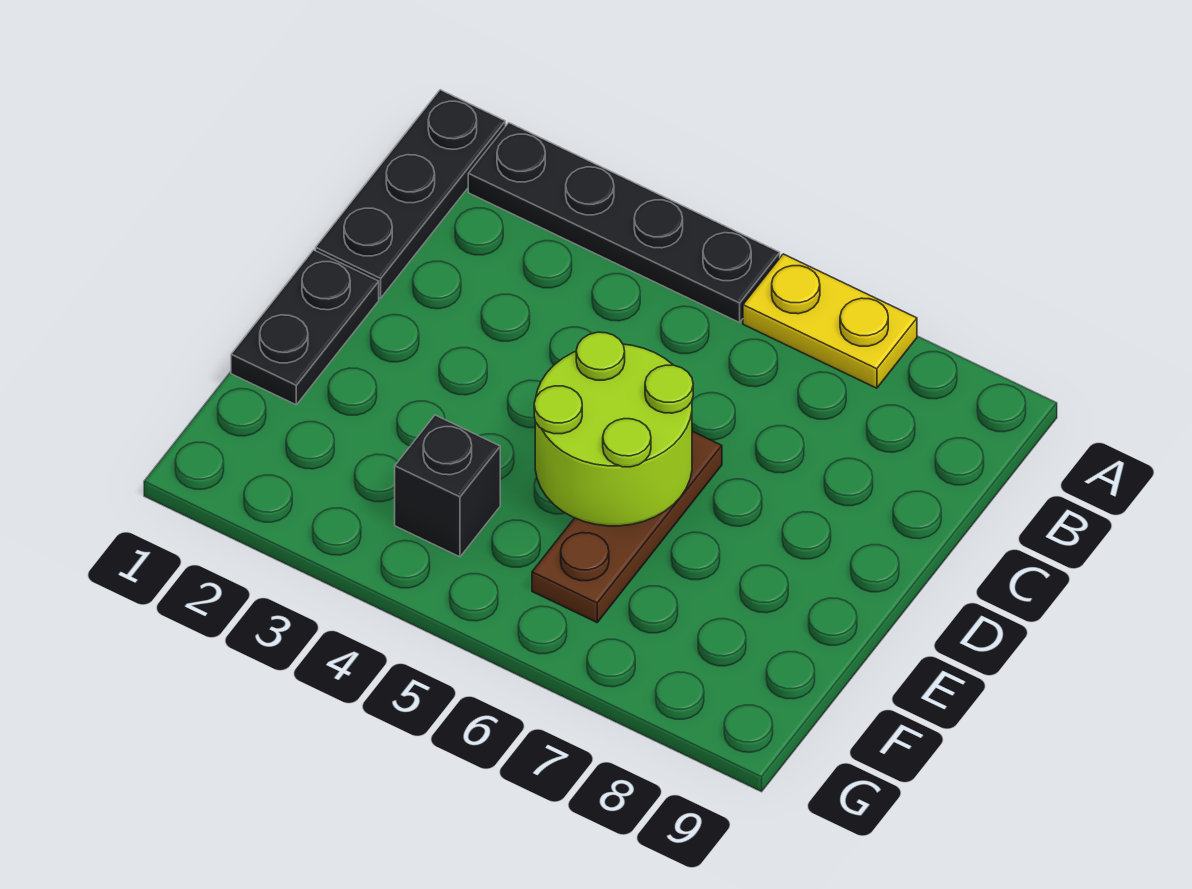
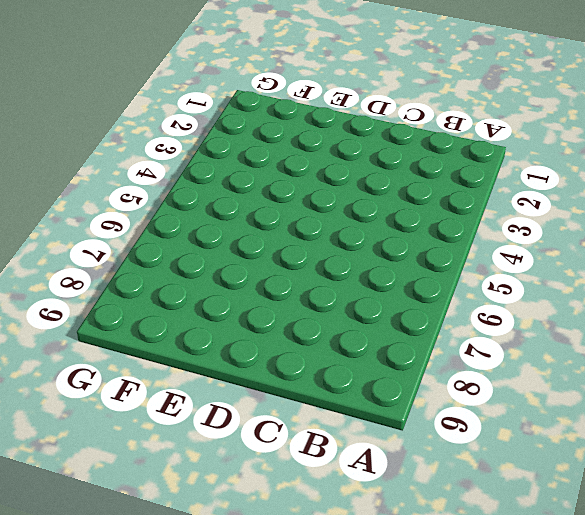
none -> black plate A1:C1 level 1
none -> black plate A2:A5 level 1

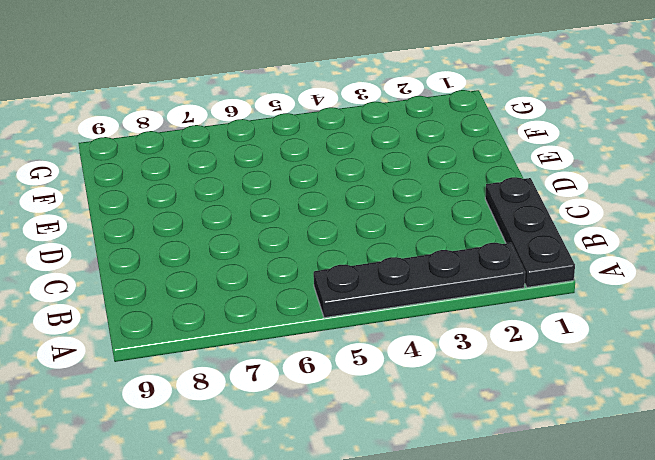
none -> yellow plate A6:A7 level 1
none -> black plate D1:E1 level 1

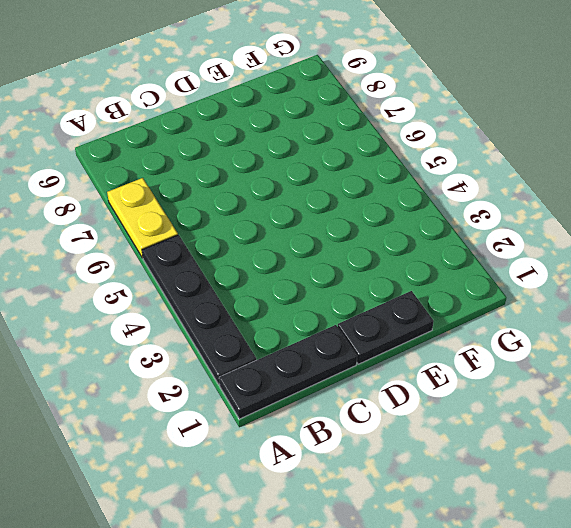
none -> brown plate D6:F6 level 1
none -> black brick F4 level 1

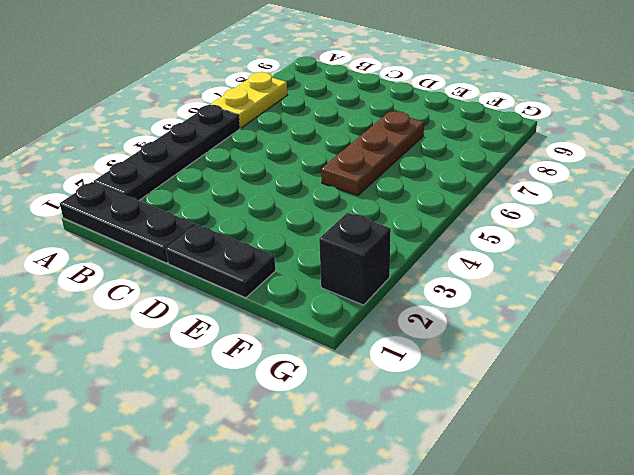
brown plate E5:E7 level 1 -> brown plate D6:F6 level 1
black brick G2 level 1 -> black brick F4 level 1
none -> lime round brick D5:E6 level 2

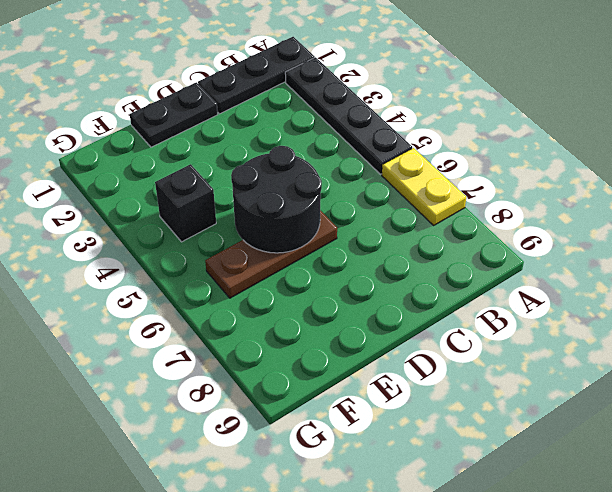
black round brick D5:E6 level 2 -> lime round brick D5:E6 level 2

